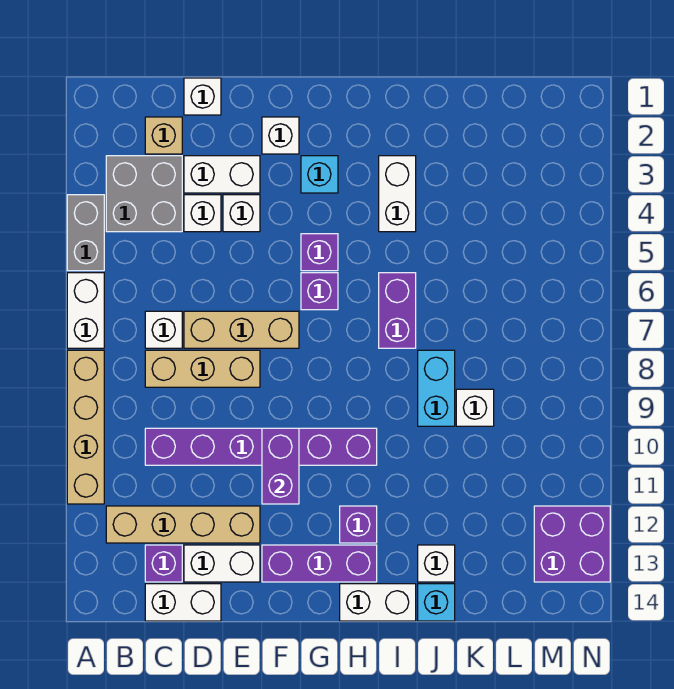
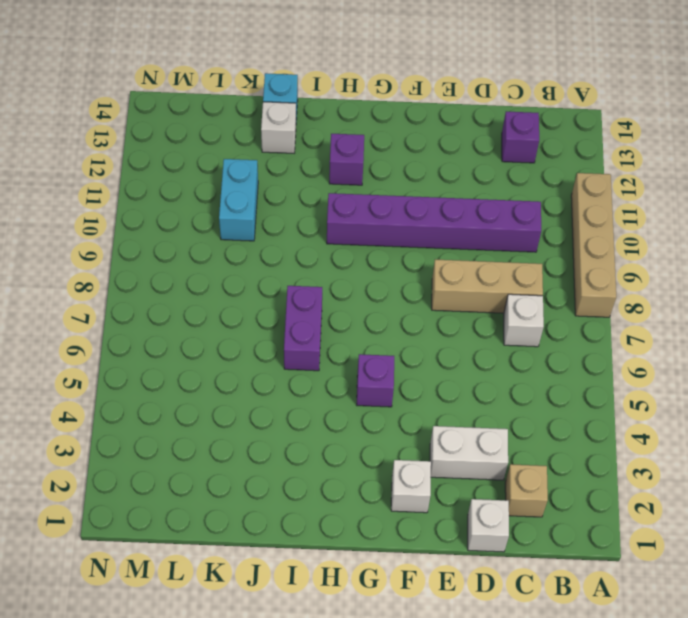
cyan brick K10:K11 level 1 -> cyan brick J8:J9 level 1
none -> grey brick A4:A5 level 1
none -> white brick A6:A7 level 1
none -> grey brick B3:C4 level 1
none -> tan brick B12:E12 level 1

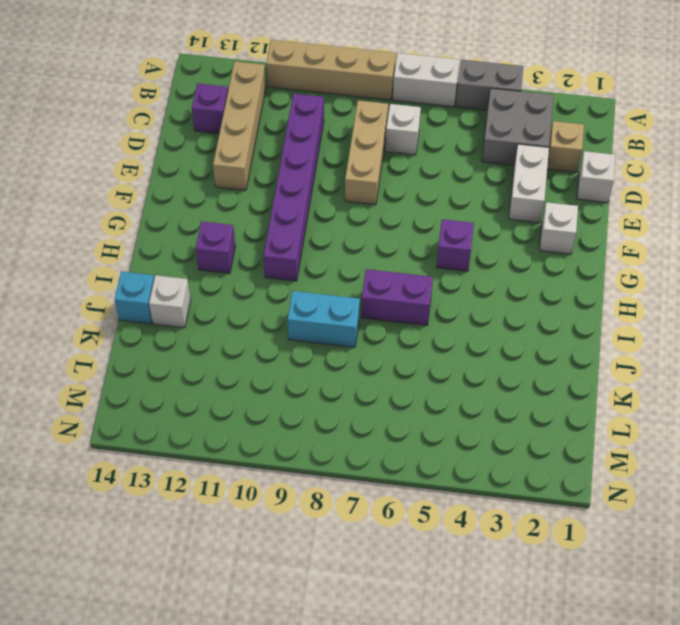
none -> white brick C14:D14 level 1
none -> white brick D4 level 1
none -> tan brick D7:F7 level 1
none -> white brick D13:E13 level 1

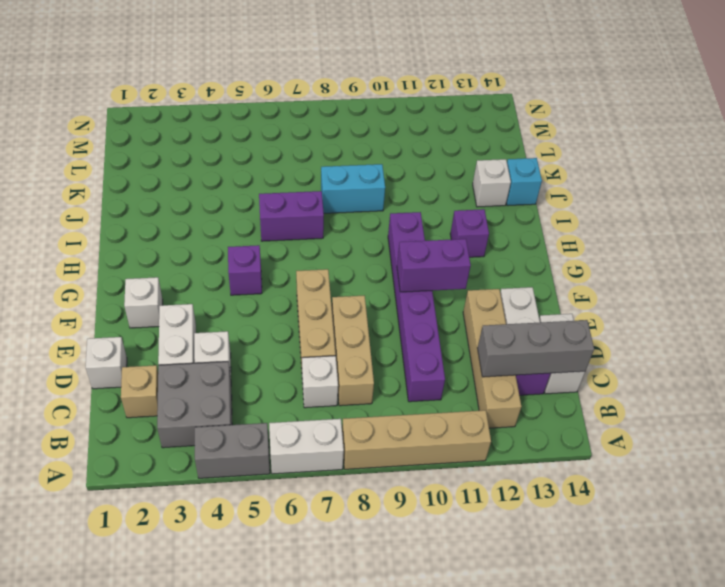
grey brick C12:C14 level 2 -> none
none -> white brick E4 level 1
none -> purple brick F13:H13 level 1
none -> cyan brick G3 level 1
none -> purple brick G6 level 1

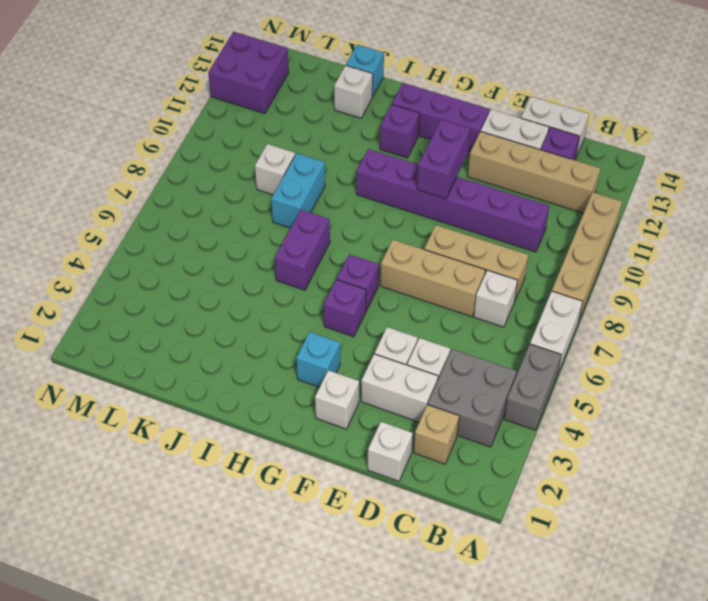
none -> white brick H14:I14 level 1
none -> white brick I3:I4 level 1

